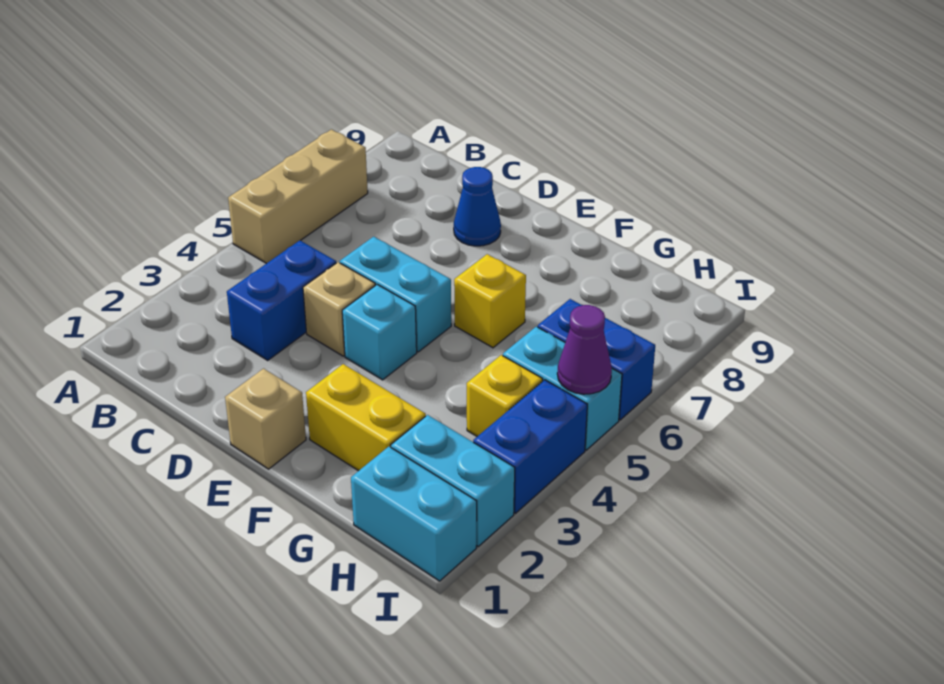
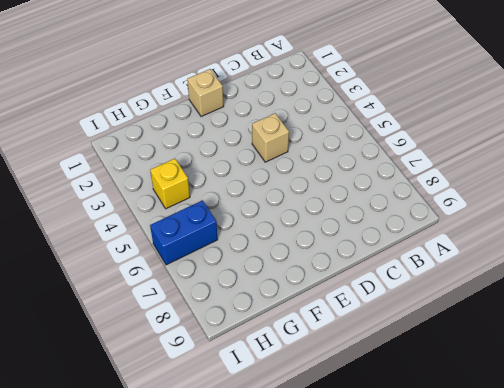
none -> tan brick A5:A7 level 1
none -> blue brick C3:C4 level 1
none -> cyan brick D5:E5 level 1

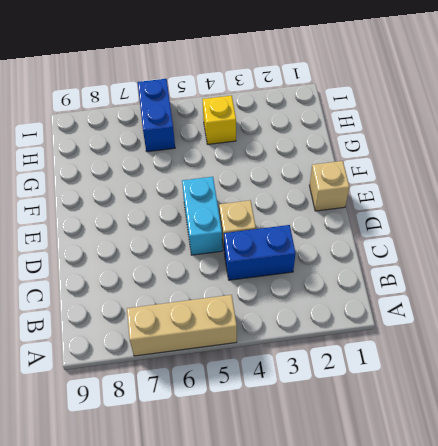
none -> blue cone D8 level 1
none -> cyan brick E4 level 1
none -> yellow brick F2:G2 level 1

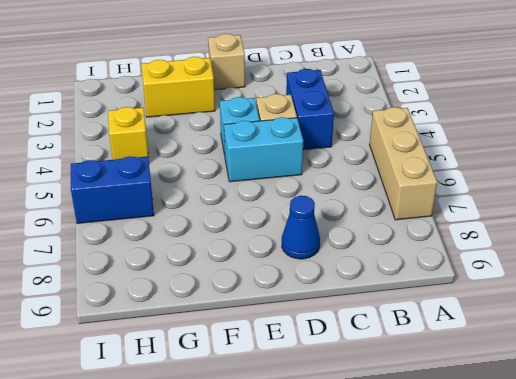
none -> yellow brick F6 level 1
none -> cyan brick H1:I1 level 1
none -> cyan brick H2:I2 level 1

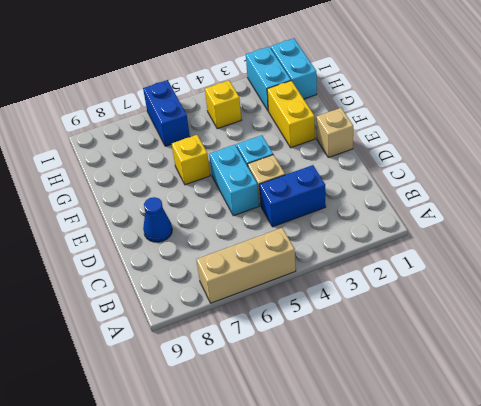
none -> cyan brick H5:I5 level 1
none -> blue brick I3:I4 level 1
none -> purple cone I5 level 2

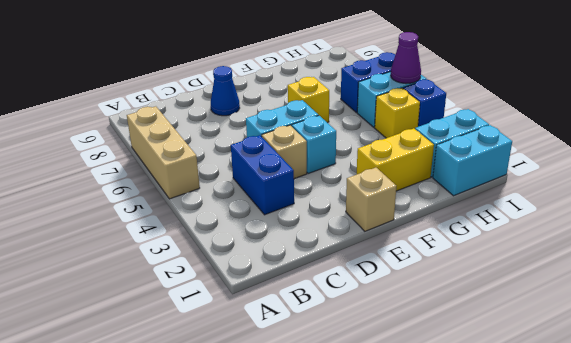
blue brick I4 level 1 -> blue brick I3:I4 level 1

